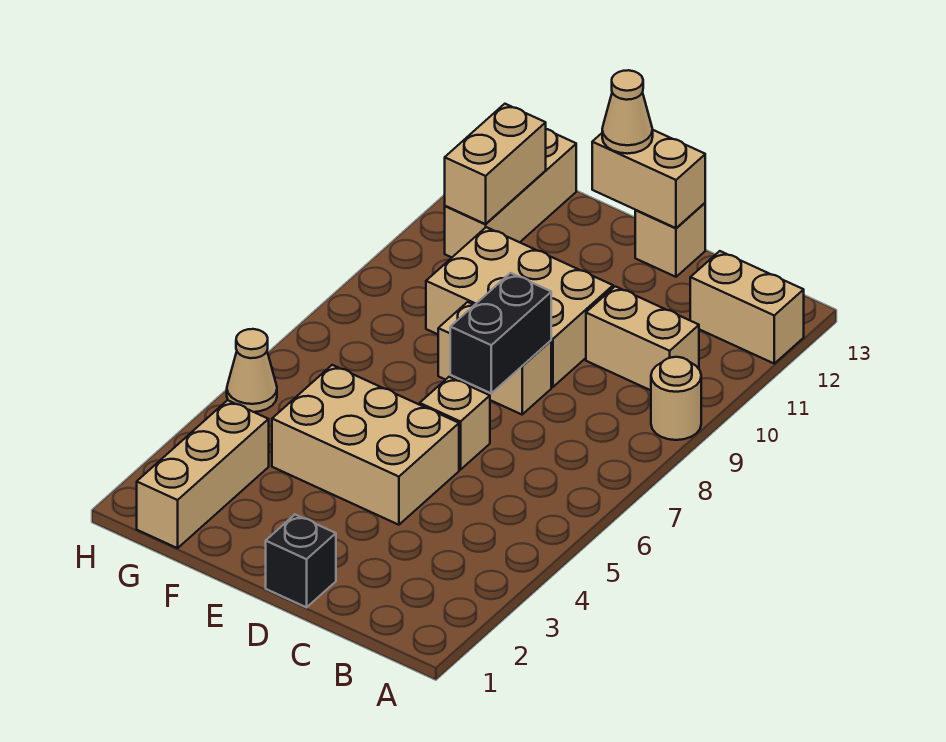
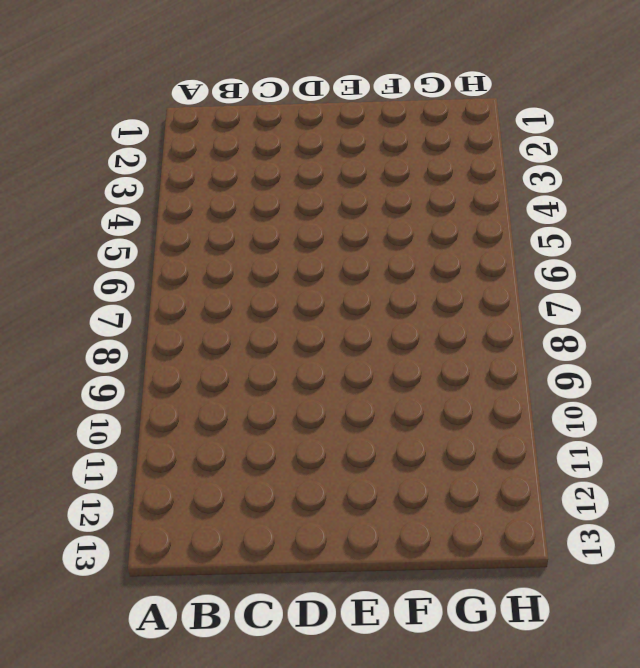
none -> tan round brick A9 level 1
none -> tan brick A12:B12 level 1
none -> tan brick B10:C10 level 1

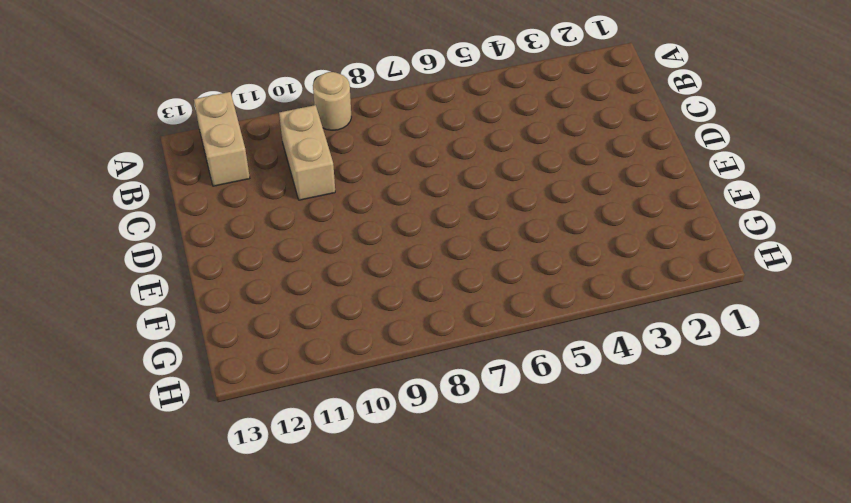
none -> black brick D1 level 1
none -> tan brick D4:F5 level 1
none -> tan brick D6 level 1

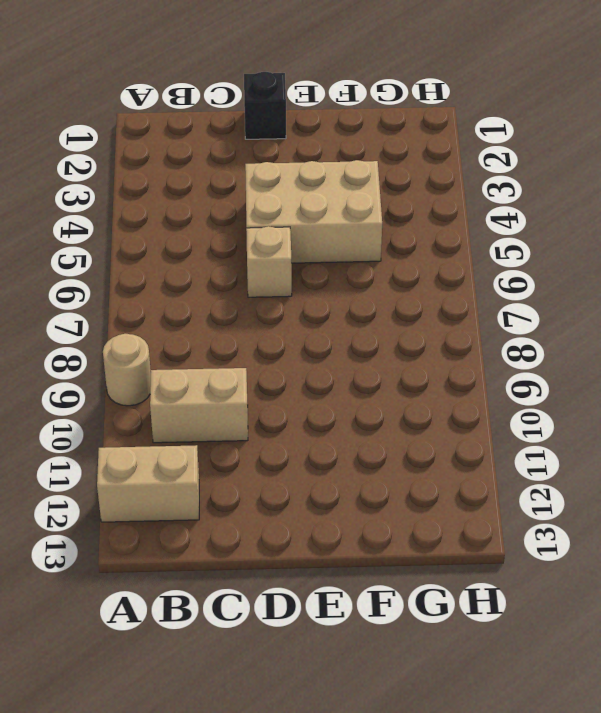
none -> tan brick D8:E8 level 1
none -> tan brick D9:F10 level 1
none -> tan brick D13 level 1

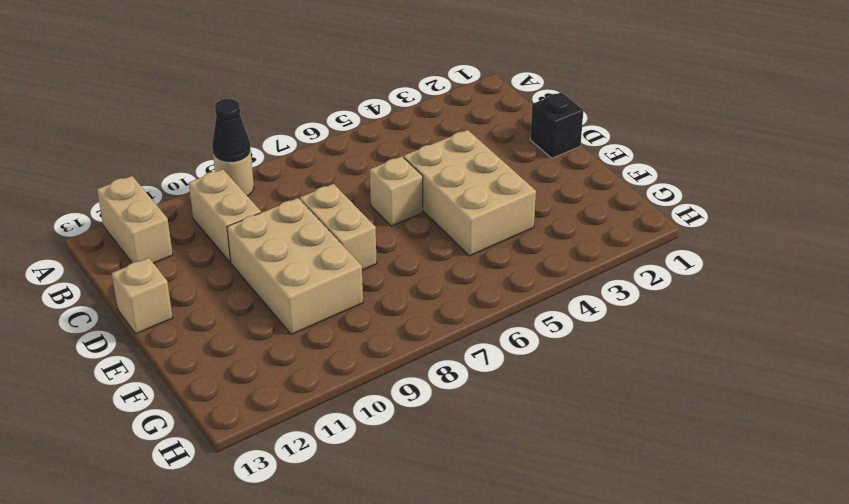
black cone A9 level 2 -> none
none -> tan brick G1:G3 level 1
none -> tan brick G11:G13 level 1
none -> tan cone H5 level 1

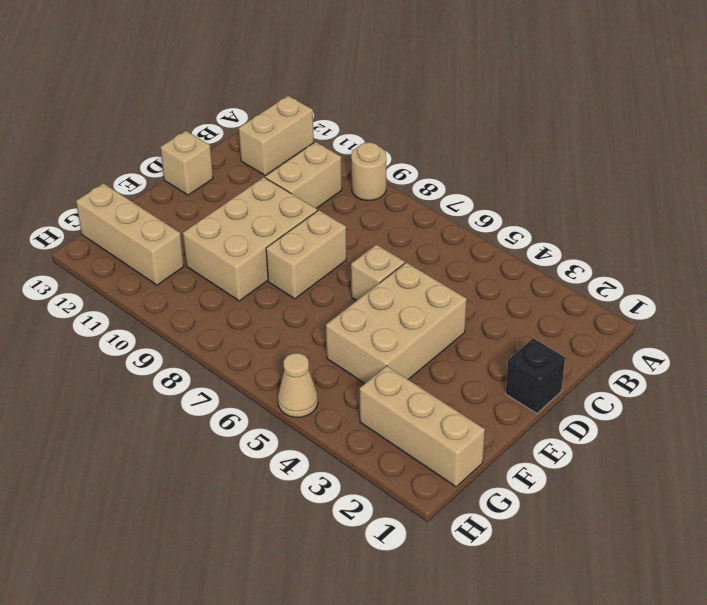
none -> black brick D7:D8 level 2
none -> tan brick D13:E13 level 2
none -> tan brick G11:G12 level 2

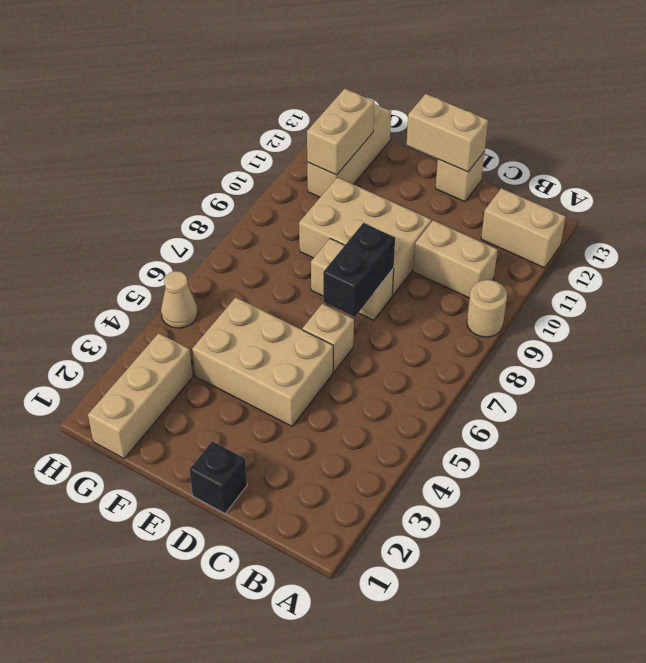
none -> tan cone E13 level 3

